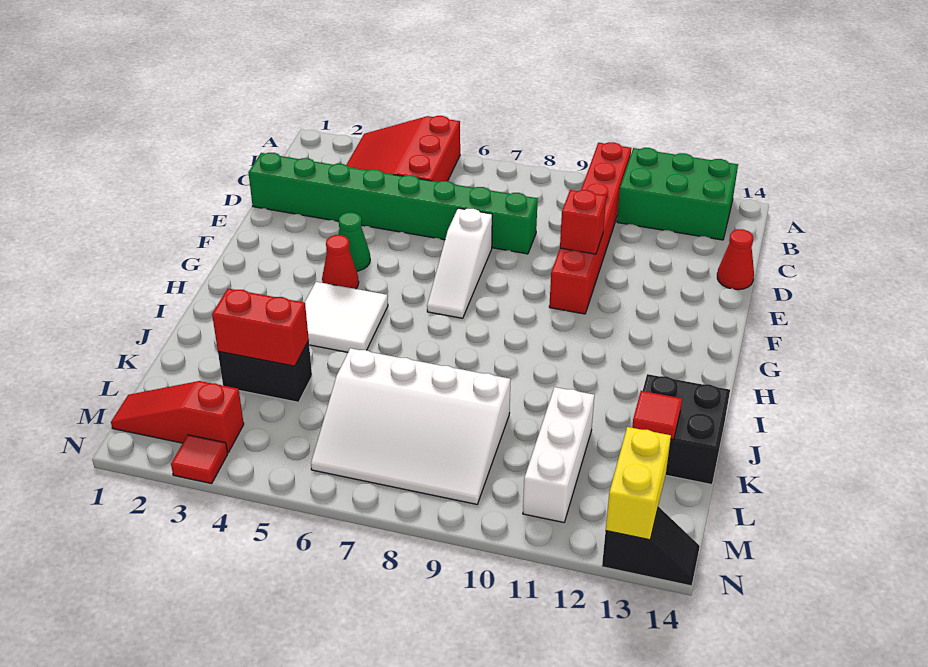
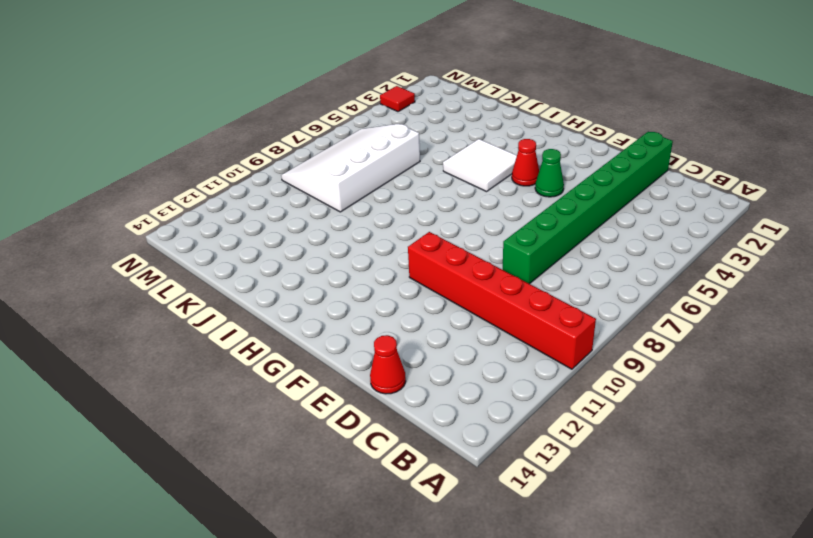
none -> red slope A3:C5 level 1 top 5
none -> green brick A11:B13 level 1
none -> white slope E7:G7 level 1 top E

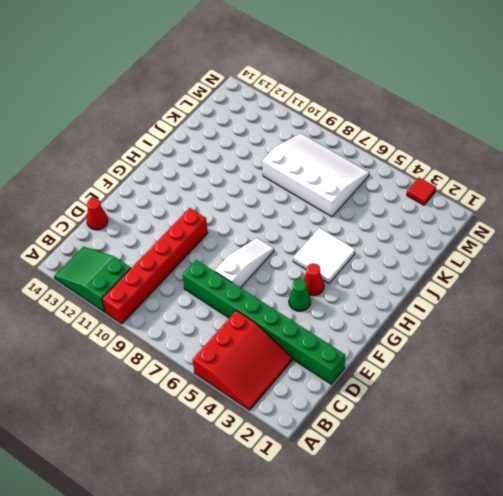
green slope A11:B13 level 1 top 11 -> green brick A11:B13 level 1
none -> black brick J13:K14 level 1
none -> black brick K3:K4 level 1
none -> white brick K11:M11 level 1

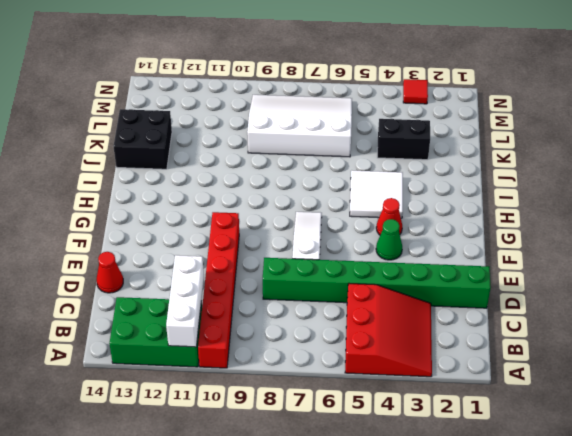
white brick A11:C11 level 2 -> white brick K11:M11 level 1
none -> red slope M1:M3 level 1 top 3
none -> black slope N13:N14 level 1 top 13
none -> red brick E10 level 2

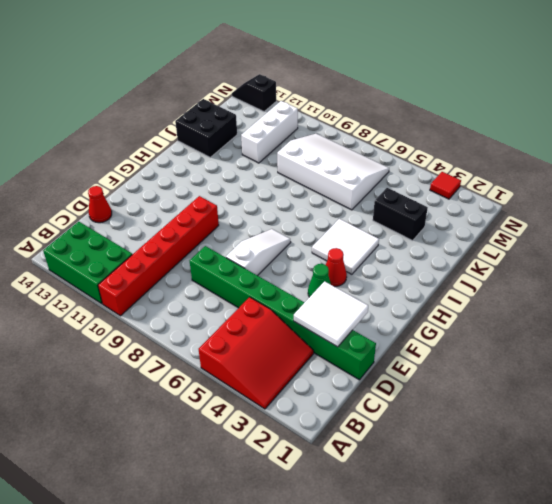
white tile D2:E3 level 2 -> none
none -> red slope M1:M3 level 1 top 3
none -> red brick E10 level 2
none -> red brick K3:K4 level 2

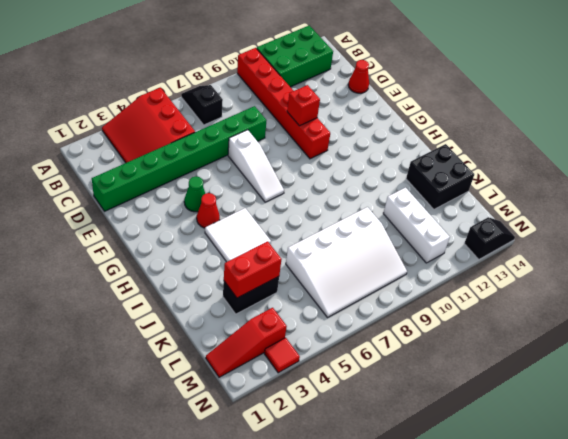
black slope A7:B7 level 1 top B -> none
none -> red tile K13 level 2
none -> yellow brick M13:N13 level 2

